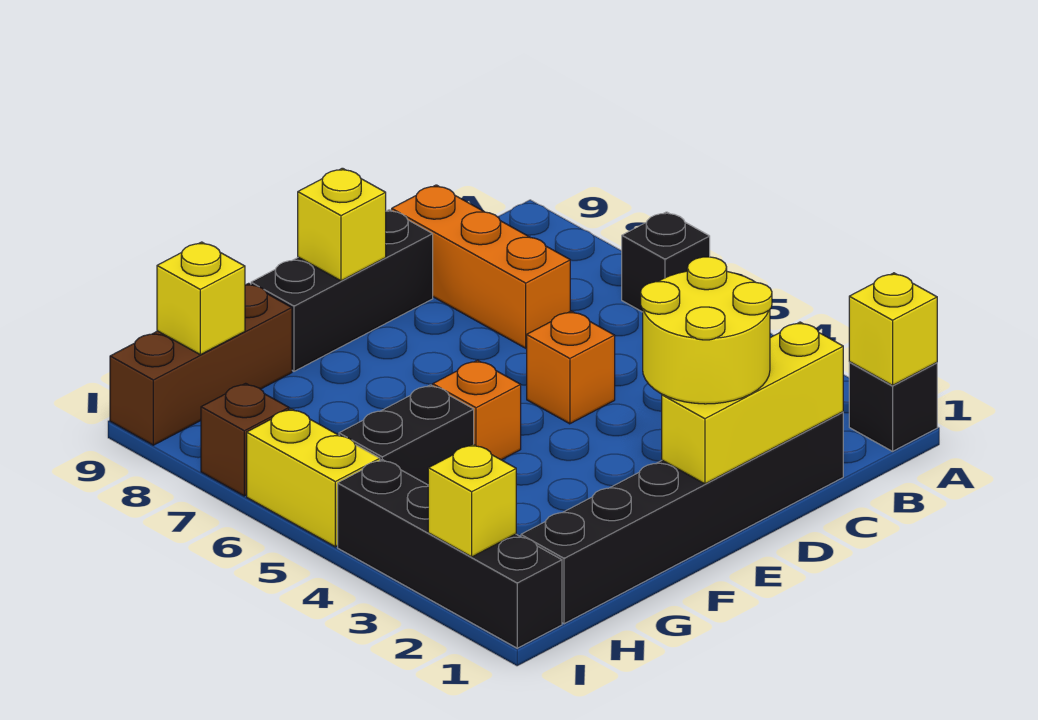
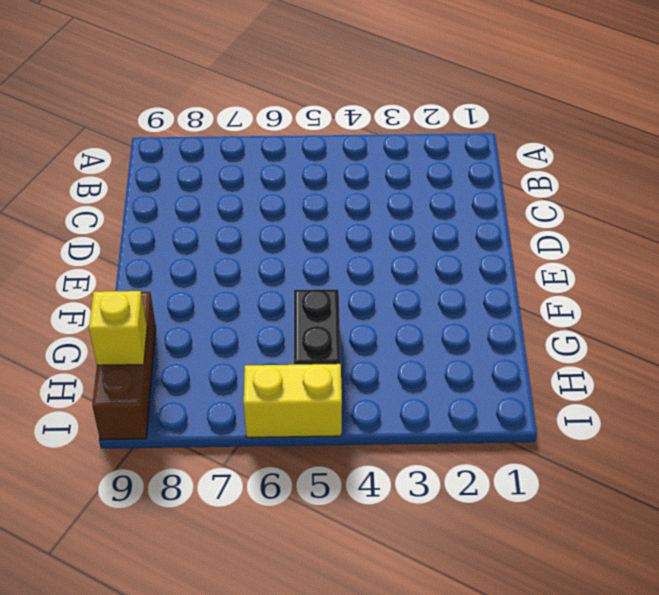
none -> black brick A1 level 1
none -> black brick A6 level 1
none -> black brick C1:H1 level 1

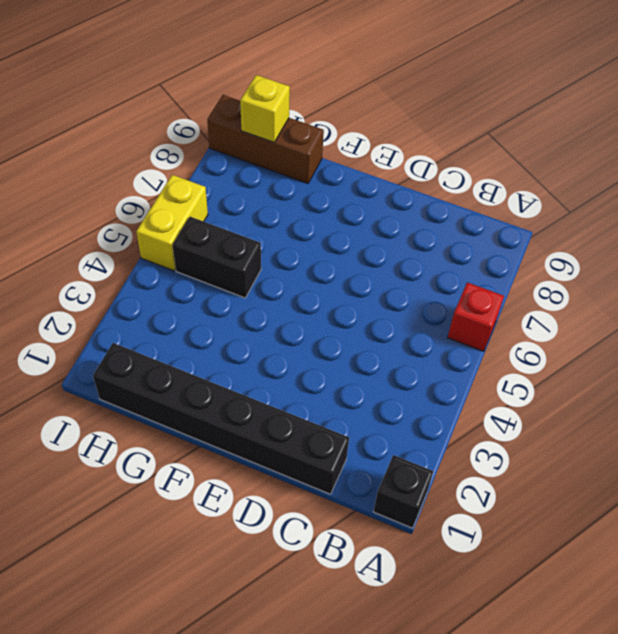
red brick A6 level 1 -> black brick A6 level 1
none -> orange brick C7:C9 level 1
none -> orange brick D5 level 1
none -> black brick D9:F9 level 1

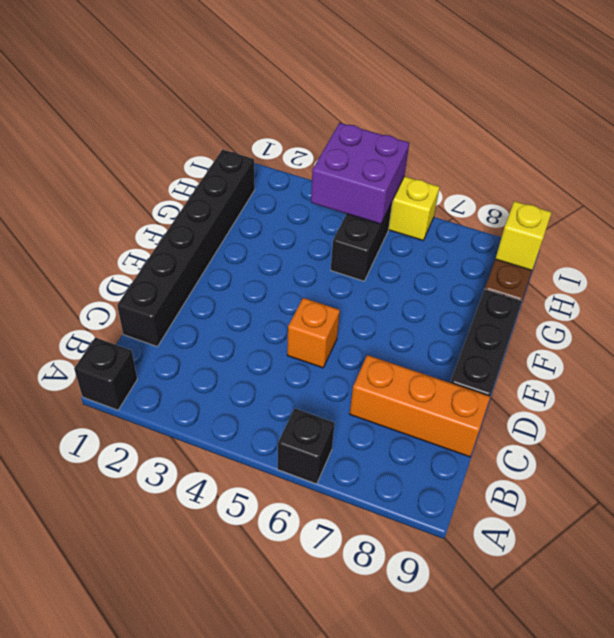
purple brick H4:I5 level 2 -> none
none -> orange brick F5 level 1
none -> black brick I1:I4 level 1
none -> brown brick I7 level 1

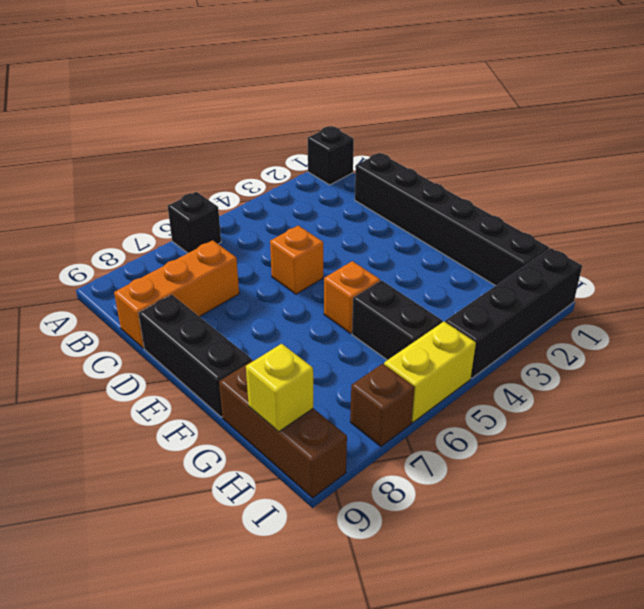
none -> yellow brick A1 level 2
none -> yellow brick C1:E1 level 2
none -> yellow brick E9 level 2

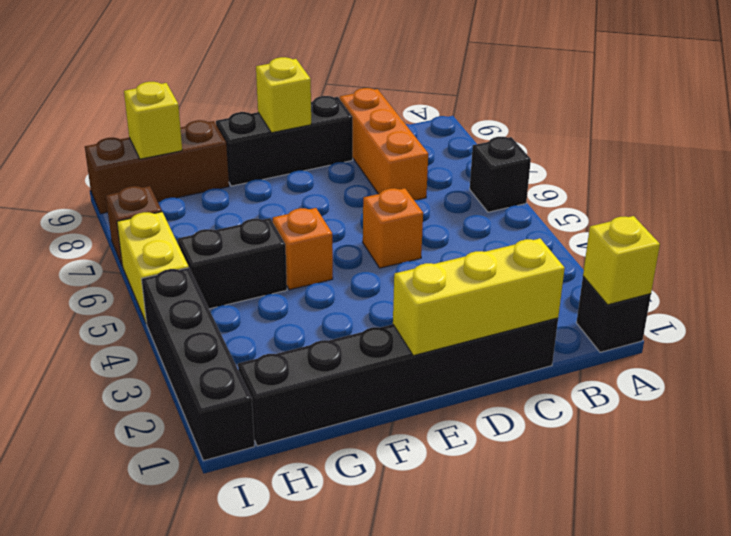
none -> yellow brick I2 level 2
none -> yellow round brick D1:E2 level 3

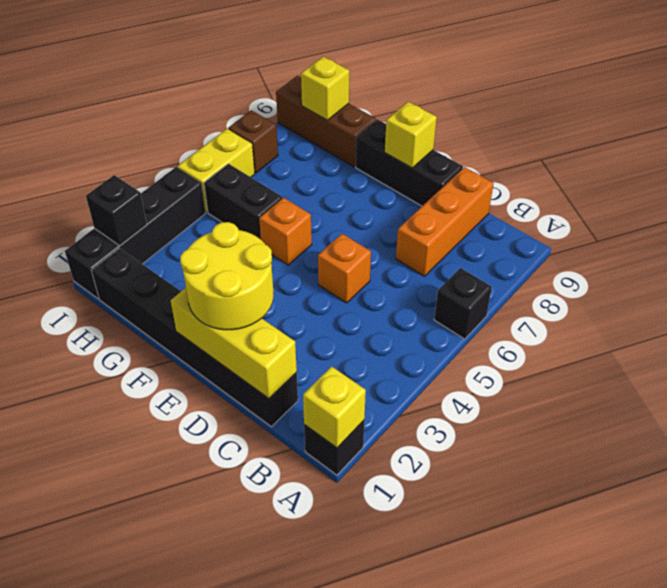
black brick I2 level 2 -> yellow brick I2 level 2

